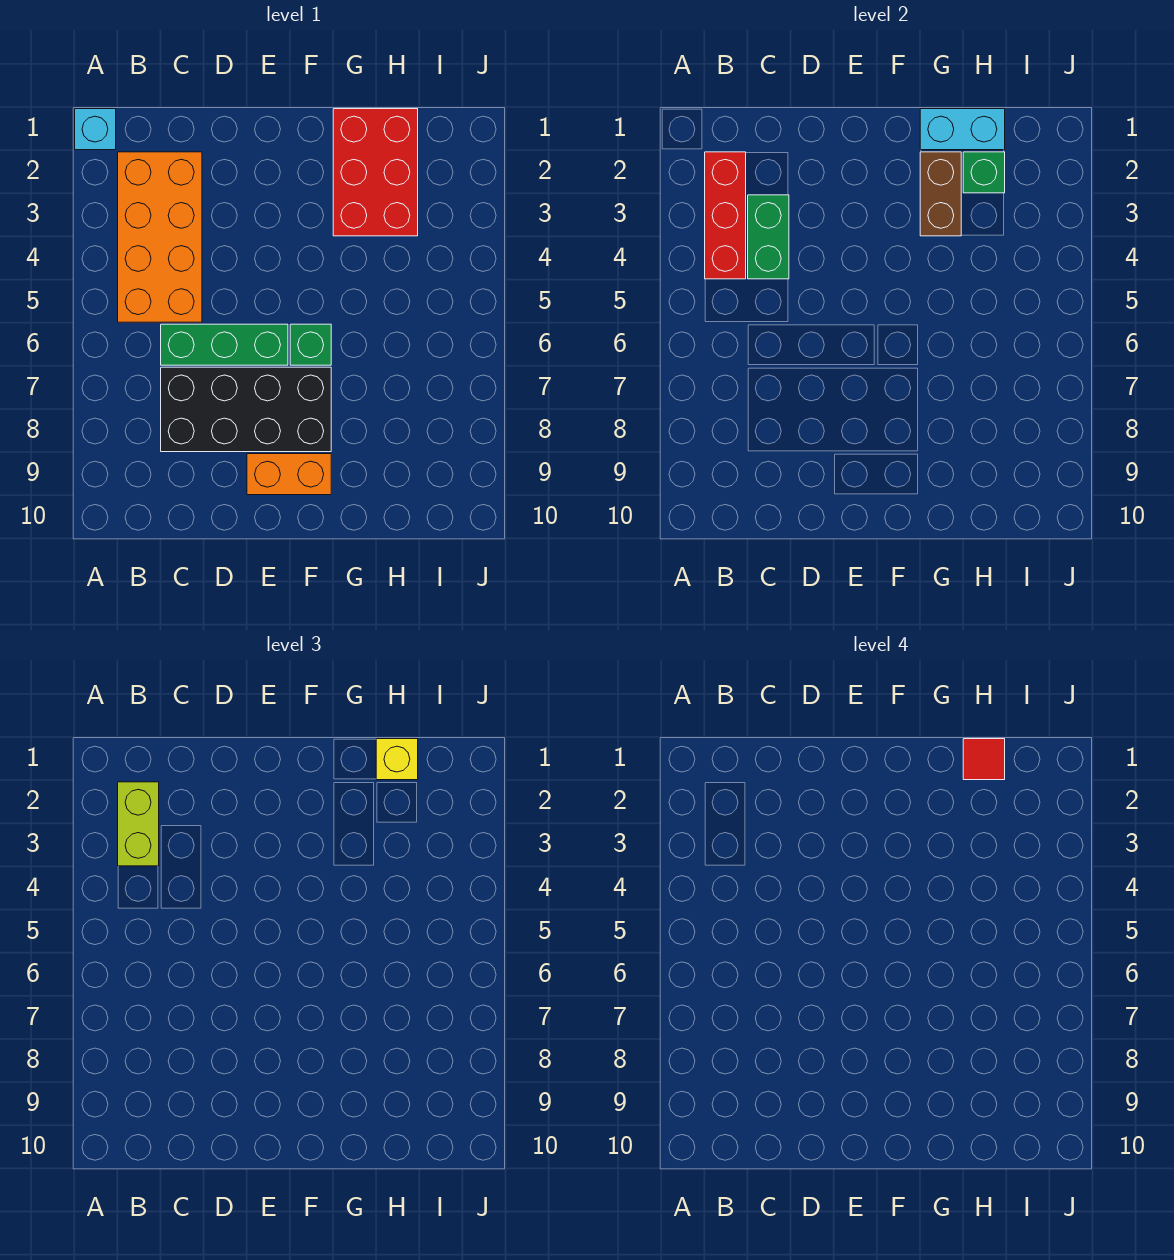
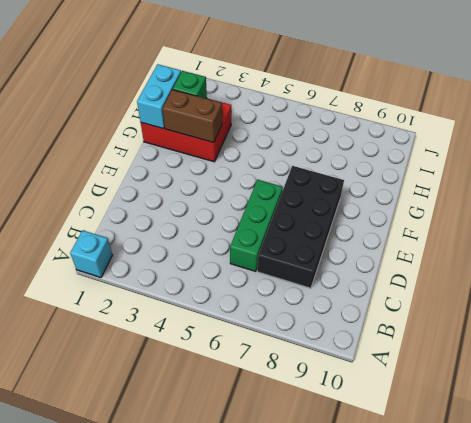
none -> orange brick B2:C5 level 1
none -> orange brick E9:F9 level 1
none -> green brick F6 level 1

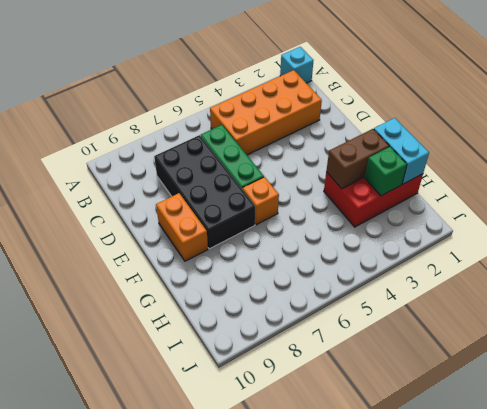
orange brick F6 level 1 -> green brick F6 level 1
none -> red brick B2:B4 level 2
none -> green brick C3:C4 level 2
none -> lime brick B2:B3 level 3

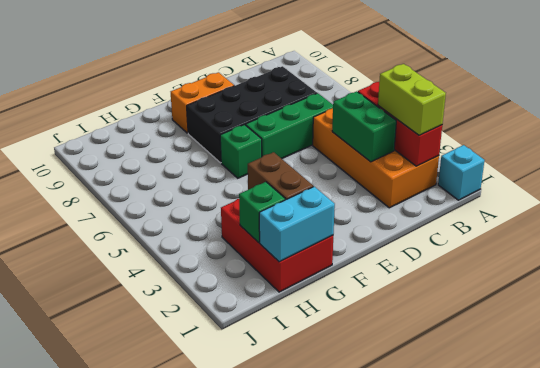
none -> yellow brick H1 level 3
none -> red tile H1 level 4

